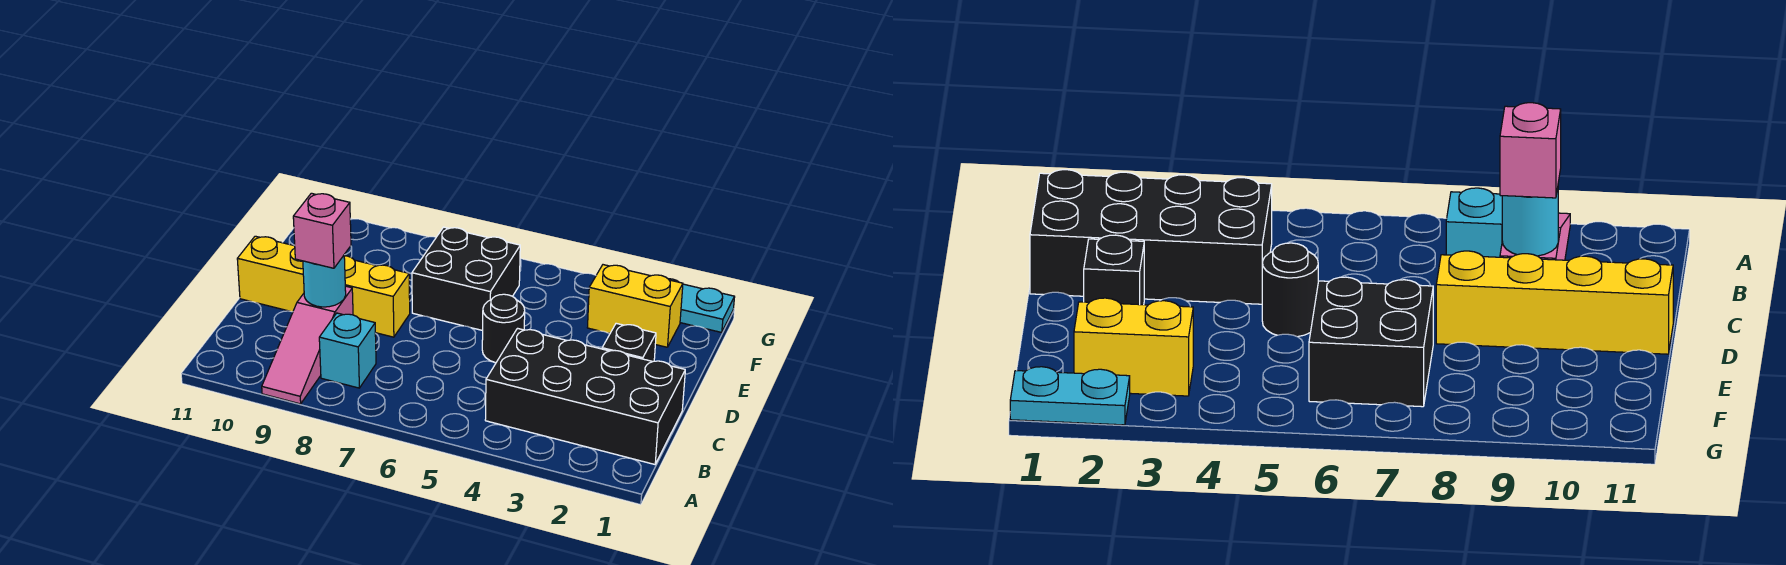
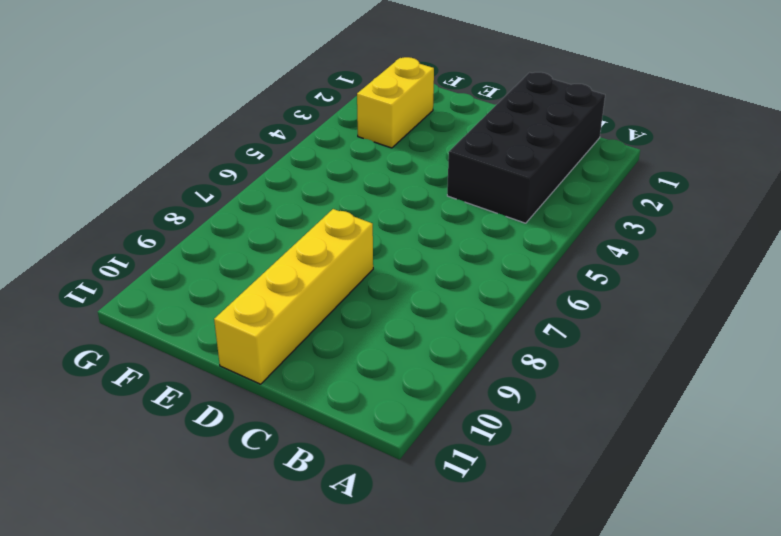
none -> pink slope A9:C9 level 1 top C
none -> cyan brick B8 level 1

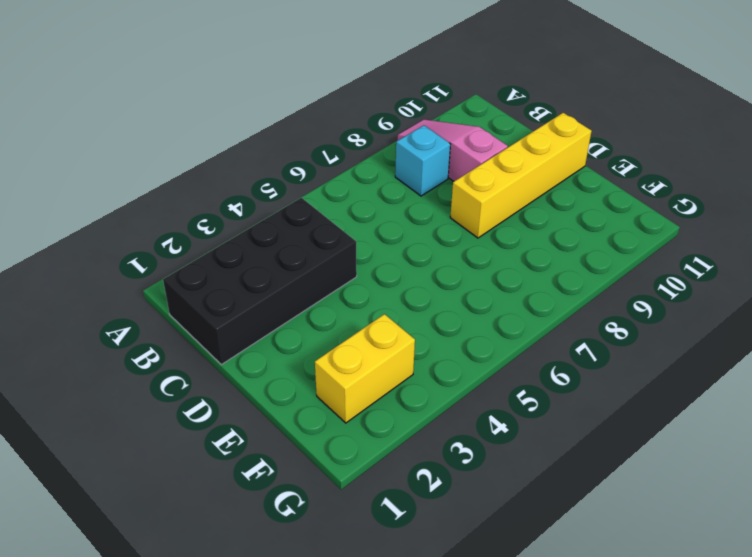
none -> black brick D2 level 1
none -> black round brick D5 level 1

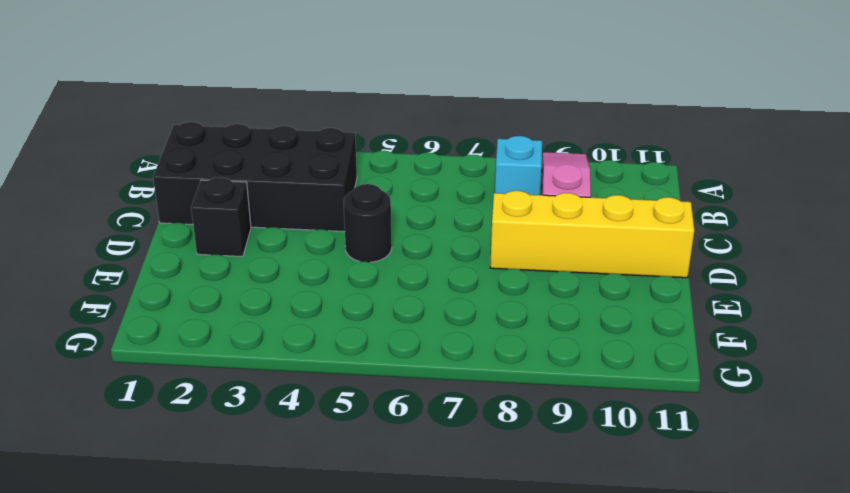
none -> black brick E6:F7 level 1
none -> yellow brick F2:F3 level 1

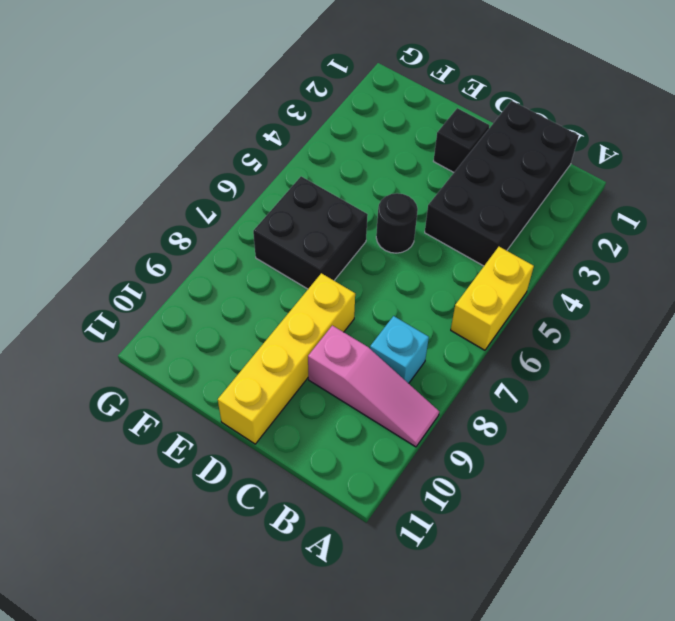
yellow brick A5:A6 level 1 -> yellow brick F2:F3 level 1
none -> cyan plate G1:G2 level 1
none -> cyan round brick C9 level 2

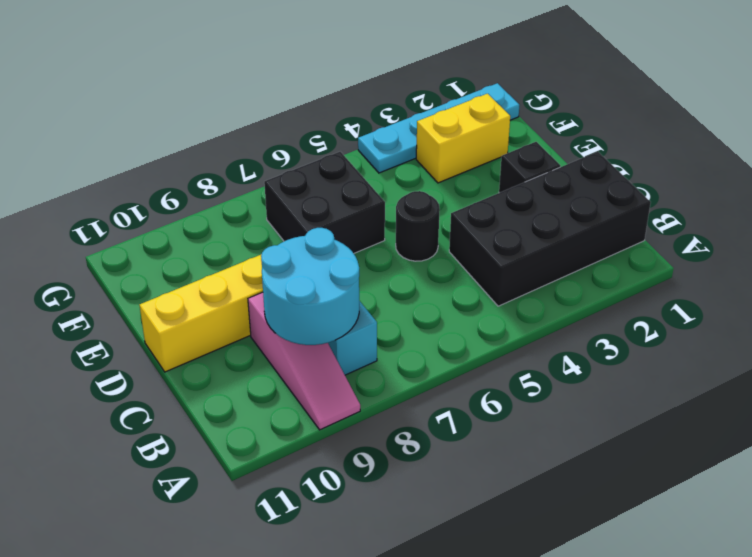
cyan round brick B8:C9 level 2 -> cyan round brick C9 level 2
cyan plate G1:G4 level 1 -> cyan plate G1:G2 level 1
none -> pink brick C9 level 3

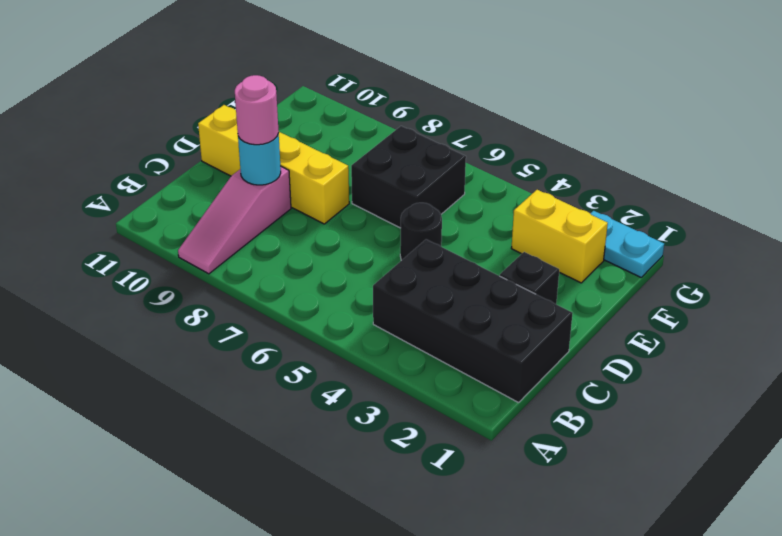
pink round brick C9 level 3 -> pink brick C9 level 3
none -> cyan brick B8 level 1

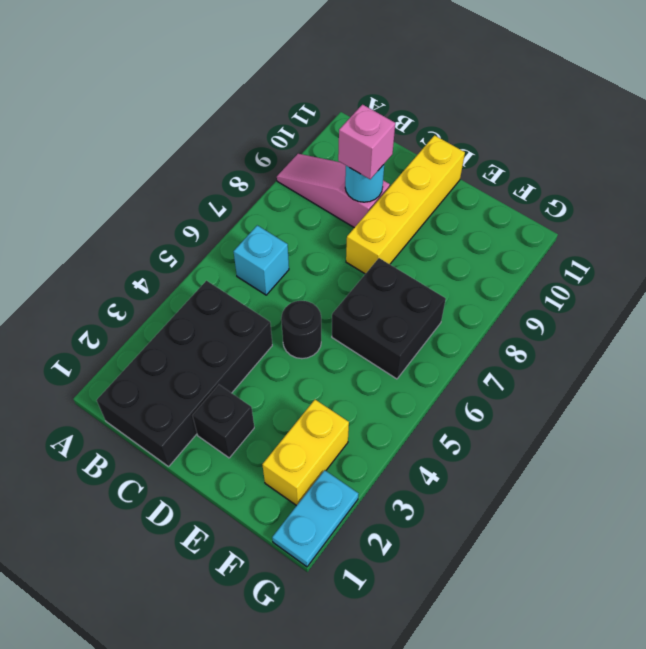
cyan brick B6 level 1 -> cyan brick B8 level 1

